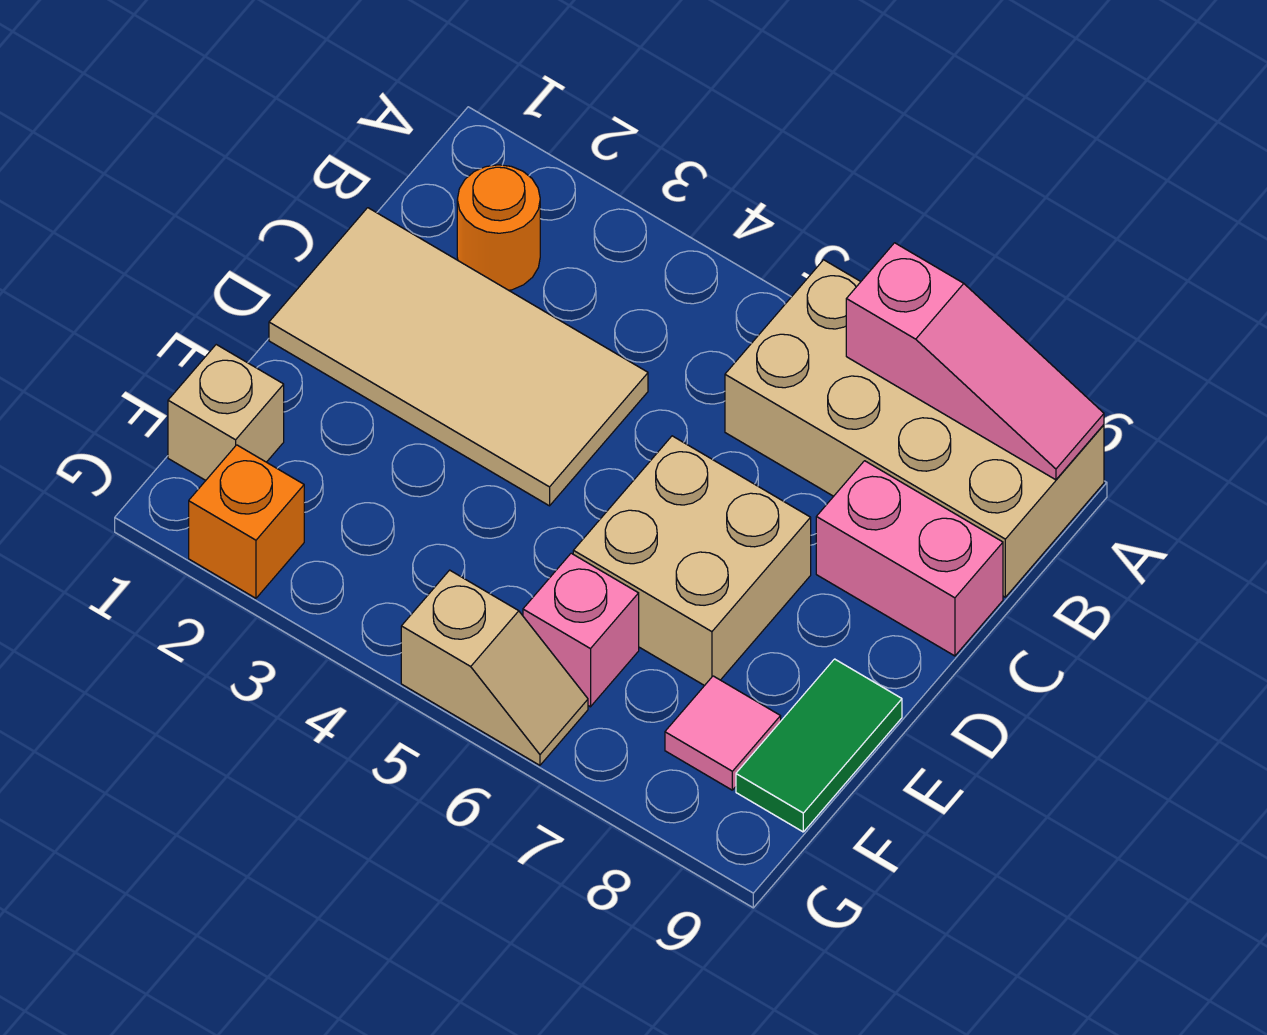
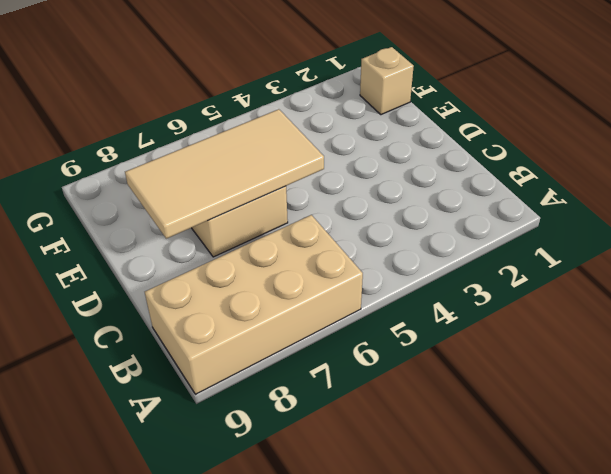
tan tile D5:E8 level 2 -> tan tile C1:D4 level 1
none -> orange round brick B2 level 1
none -> pink brick C8:C9 level 1
none -> green tile E9:F9 level 1

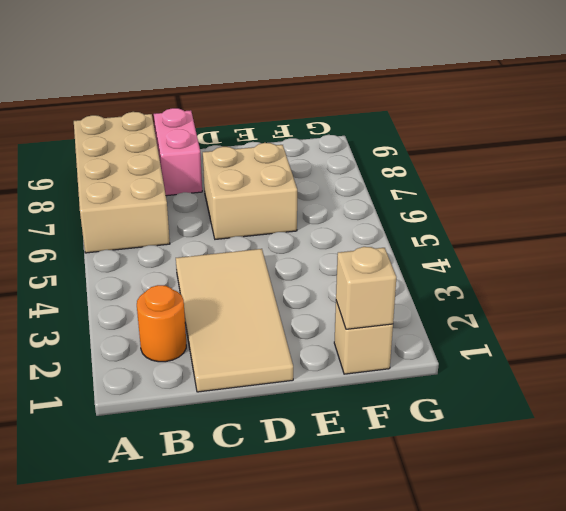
tan brick F1 level 2 -> none
none -> green tile E9:F9 level 1
none -> pink brick F6 level 1
none -> pink tile F8 level 1

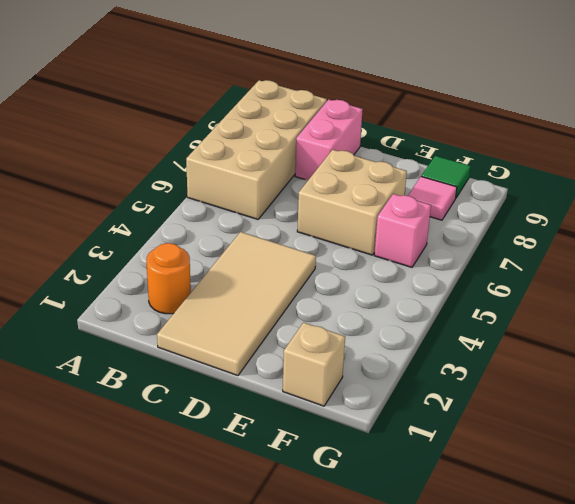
green tile F9 level 1 -> green tile E9:F9 level 1
none -> orange brick G2 level 1
none -> tan slope G5:G6 level 1 top 5
none -> pink slope A7:A9 level 2 top 7

